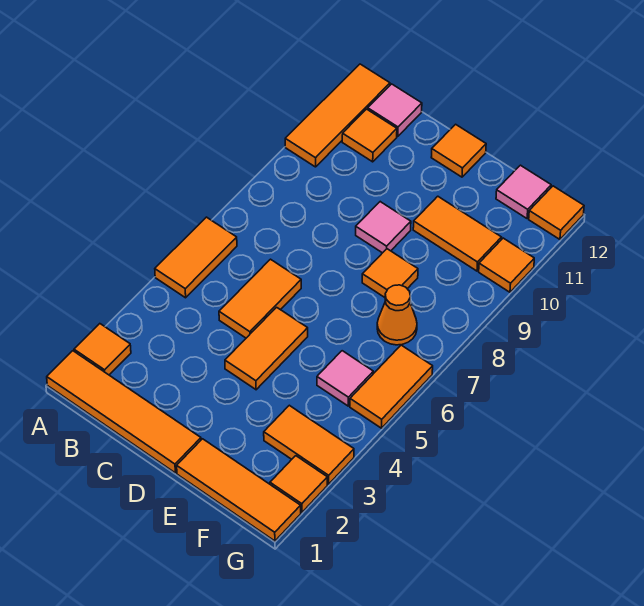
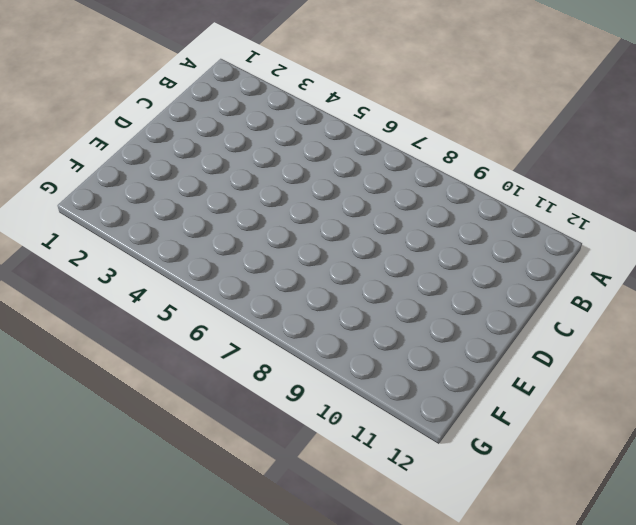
none -> orange tile A1:D1 level 1
none -> orange tile A2 level 1
none -> orange tile A5:A6 level 1

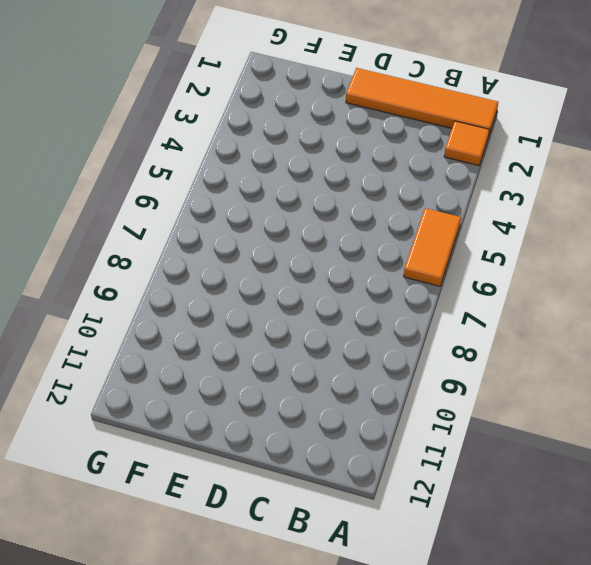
none -> orange tile A10:A12 level 1
none -> orange tile B11 level 1
none -> pink tile B12 level 1

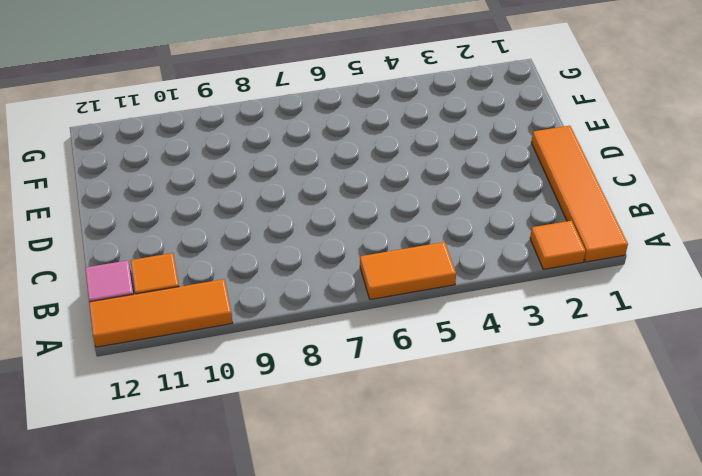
none -> orange tile C5:C6 level 1
none -> orange tile D4:D5 level 1
none -> pink tile D9 level 1

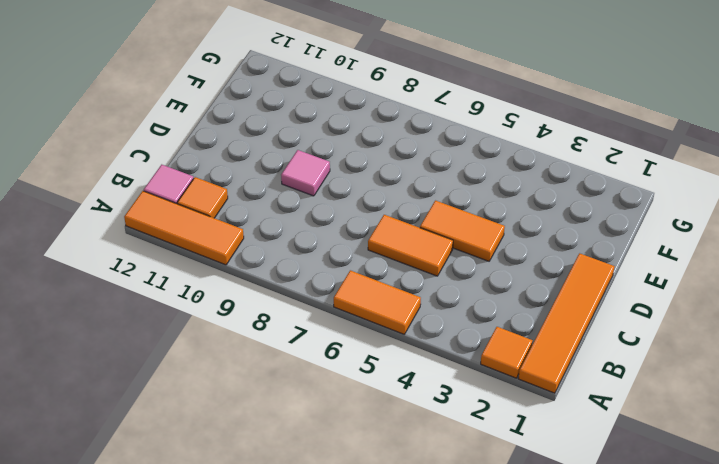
none -> orange tile D12 level 1
none -> orange tile E1:G1 level 1
none -> orange tile E8 level 1

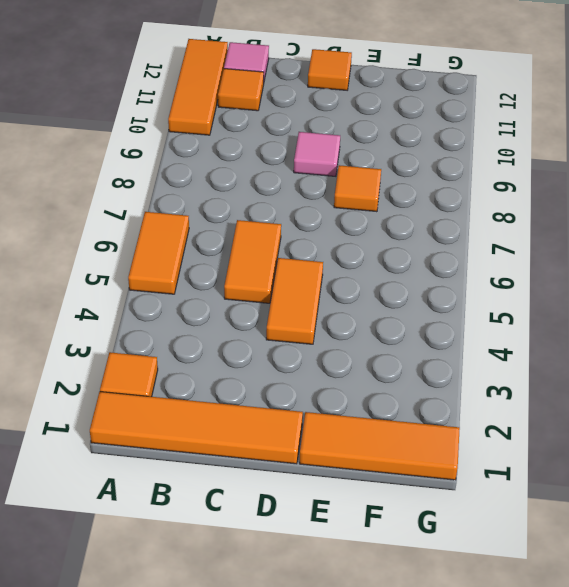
none -> orange tile E10:F10 level 1
none -> orange tile F3:G3 level 1
none -> pink tile F5 level 1

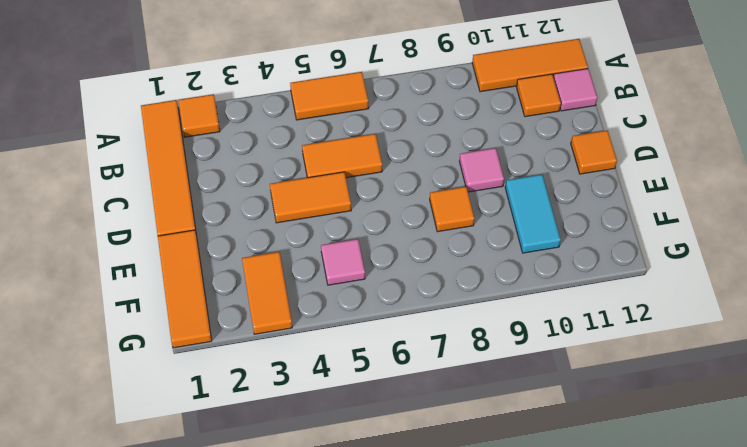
cyan tile E10:F10 level 1 -> orange tile E10:F10 level 1
none -> orange cone F7 level 1
none -> pink tile F12 level 1
none -> orange tile G2 level 1

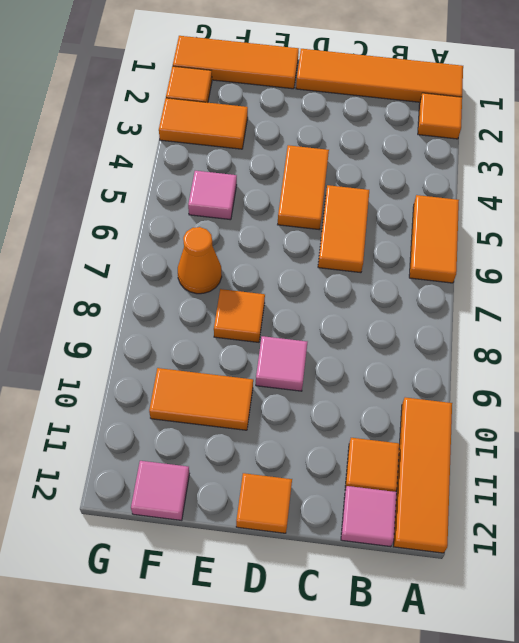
none -> orange tile G5:G6 level 1
none -> orange tile G10 level 1
none -> orange tile G12 level 1

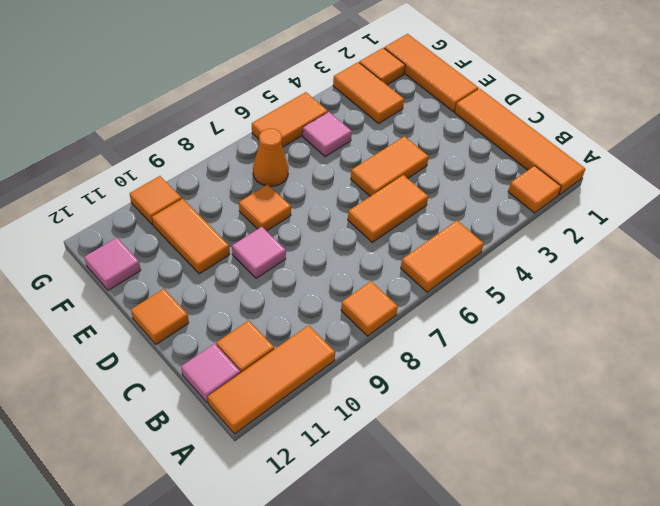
orange tile A8 level 1 -> orange tile G12 level 1

